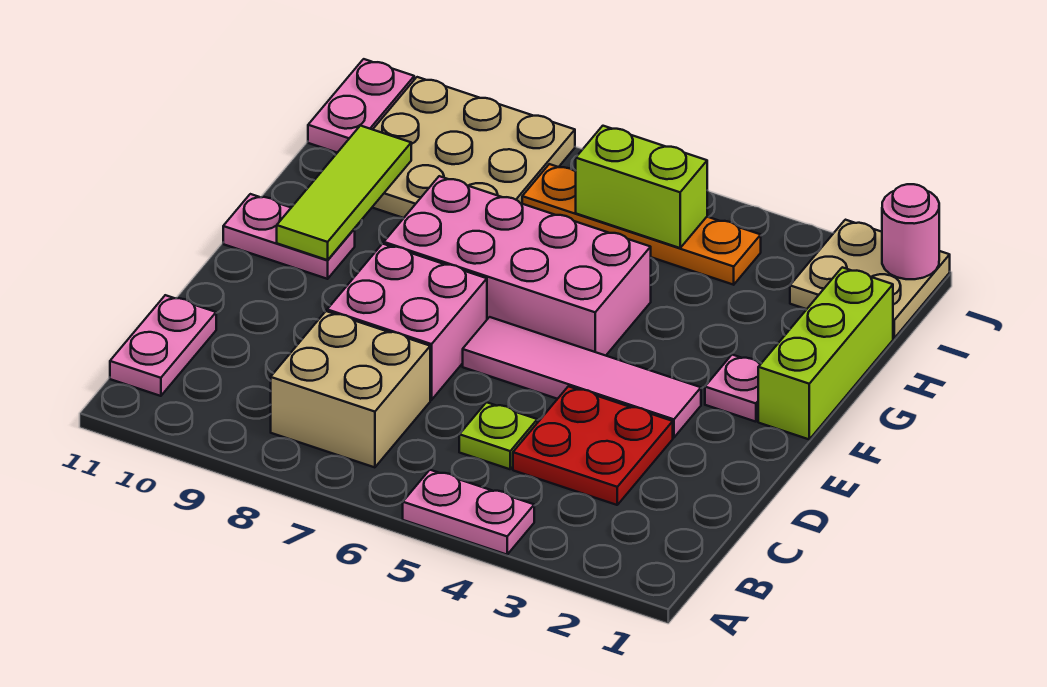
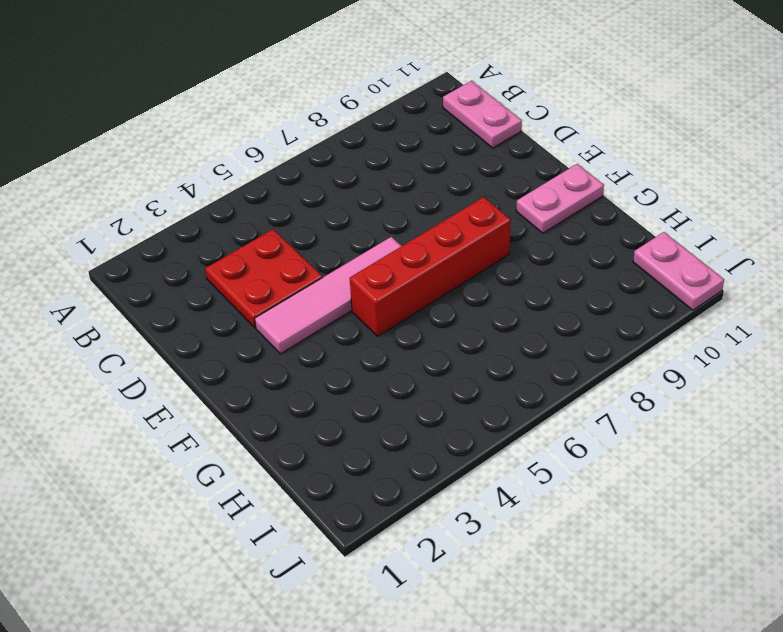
red brick F5:F8 level 1 -> pink brick F5:G8 level 1
none -> pink plate A4:A5 level 1
none -> tan brick B7:C8 level 1
none -> lime plate C5 level 1

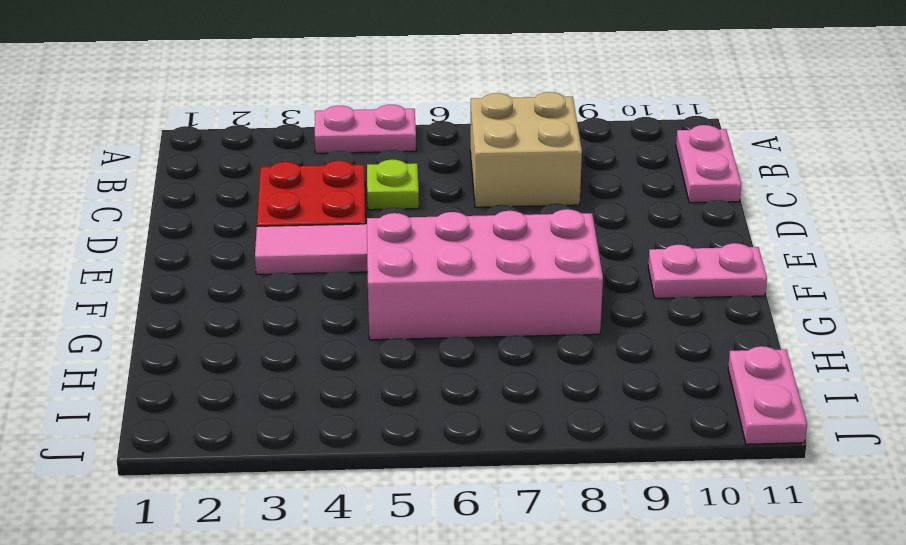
none -> pink brick D7:E8 level 1
none -> lime brick F1:H1 level 1
none -> pink plate F2 level 1

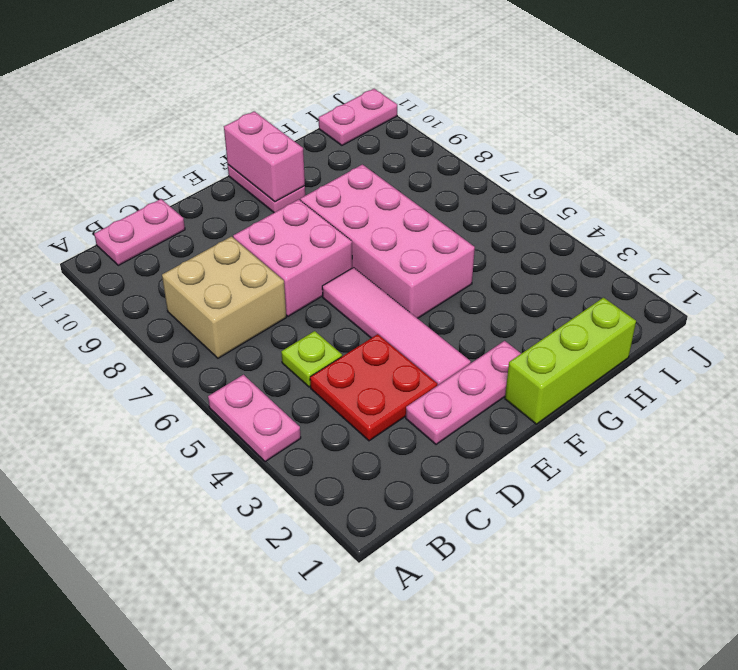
pink plate D2:F2 level 1 -> pink plate F2 level 1
pink brick F10:F11 level 2 -> lime tile F10:H10 level 2
none -> tan plate H8:J10 level 1
none -> tan plate I1:J2 level 1
none -> orange plate I4:I7 level 1

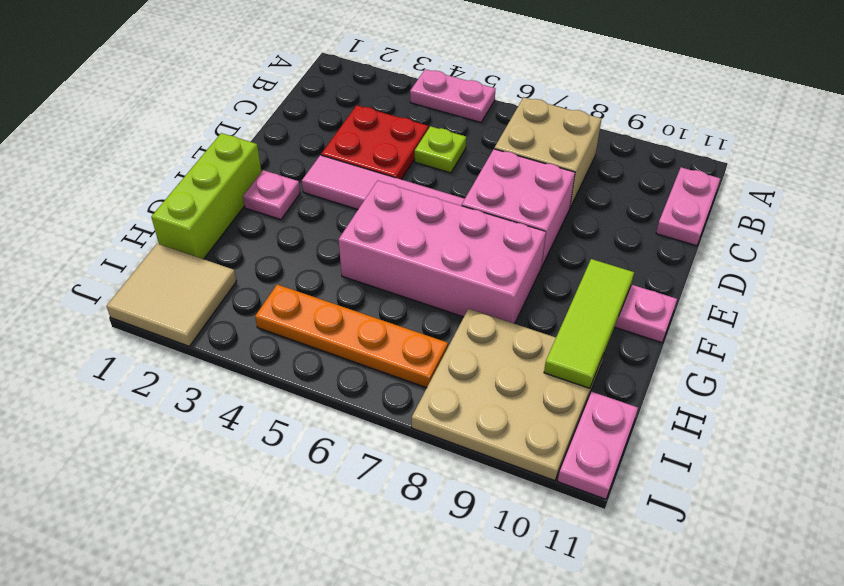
tan tile I1:J2 level 1 -> tan plate I1:J2 level 1
none -> lime brick I5:I6 level 2
none -> pink round brick J1 level 2

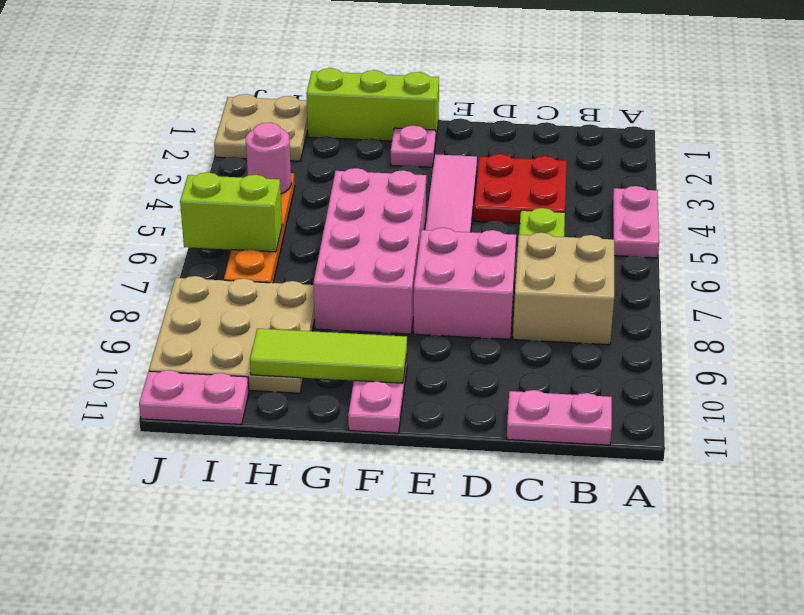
pink round brick I4 level 2 -> pink round brick J1 level 2
lime brick I6:J6 level 2 -> lime brick I5:I6 level 2

